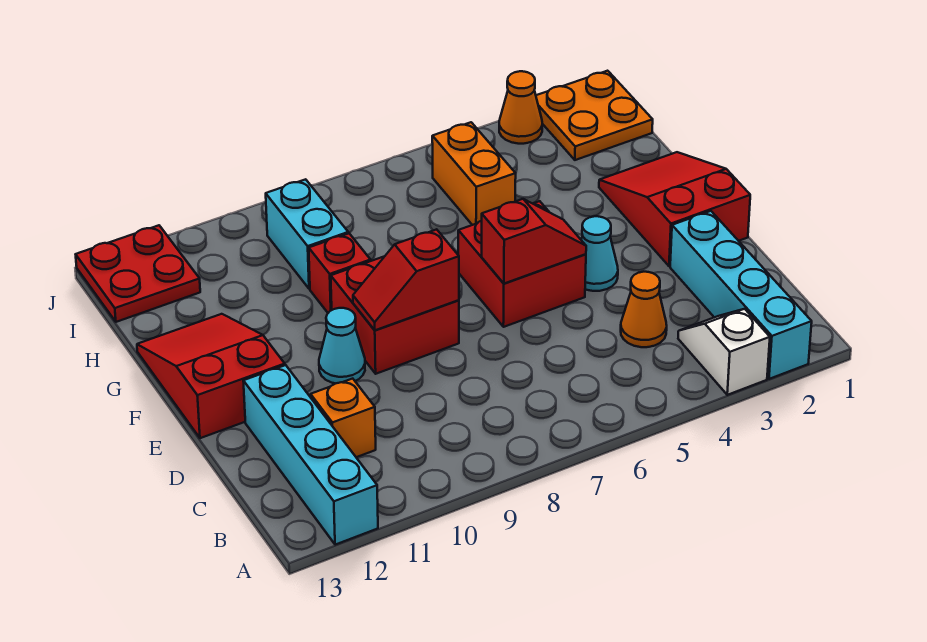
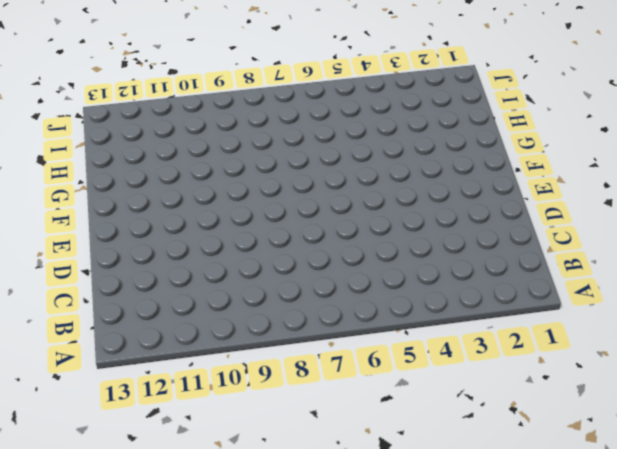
none -> cyan brick A2:D2 level 1
none -> white slope A3:B3 level 1 top A
none -> cyan brick A12:D12 level 1

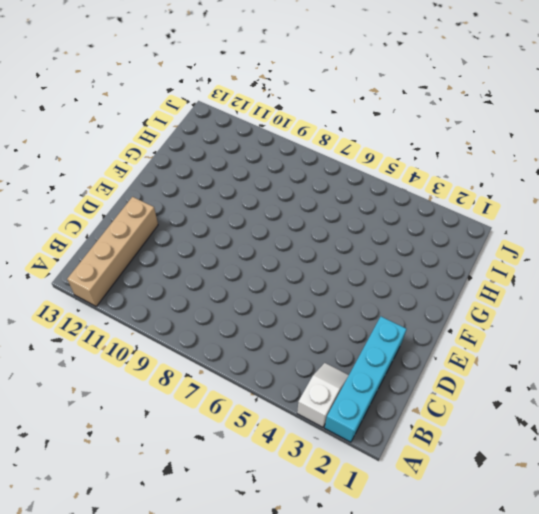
tan brick A12:D12 level 1 -> cyan brick A12:D12 level 1
none -> orange cone C4 level 1
none -> orange brick C11 level 1
none -> red slope E1:G2 level 1 top E

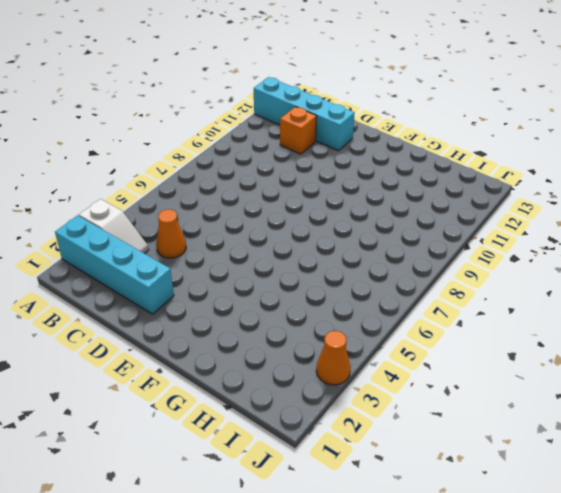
none -> red slope E1:G2 level 1 top E
none -> cyan cone E4 level 1
none -> red brick E5:F6 level 1

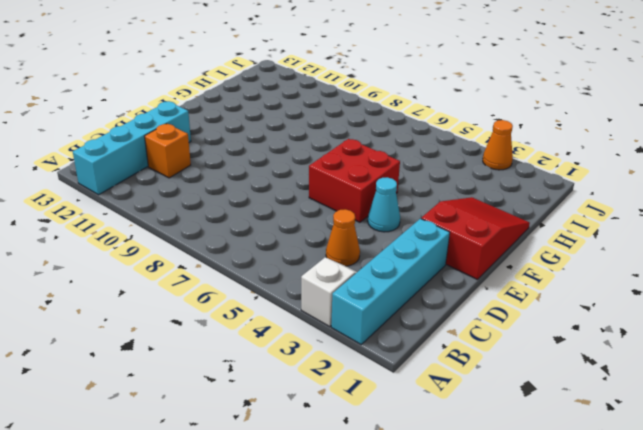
none -> red brick E8:F9 level 1
none -> cyan cone E10 level 1
none -> red slope E12:G13 level 1 top E

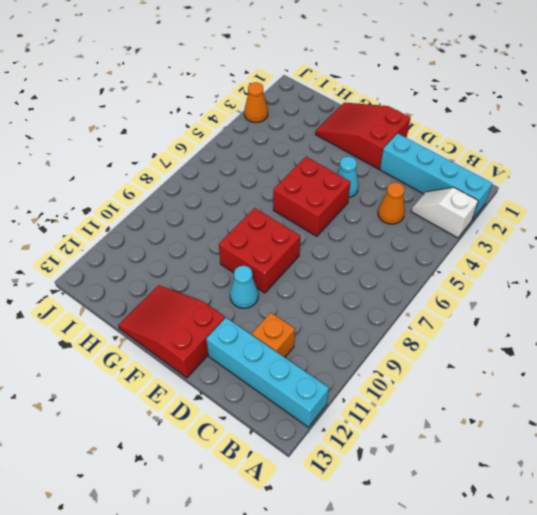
none -> red brick G9 level 1
none -> orange brick H5:I5 level 1
none -> cyan brick H9:I9 level 1

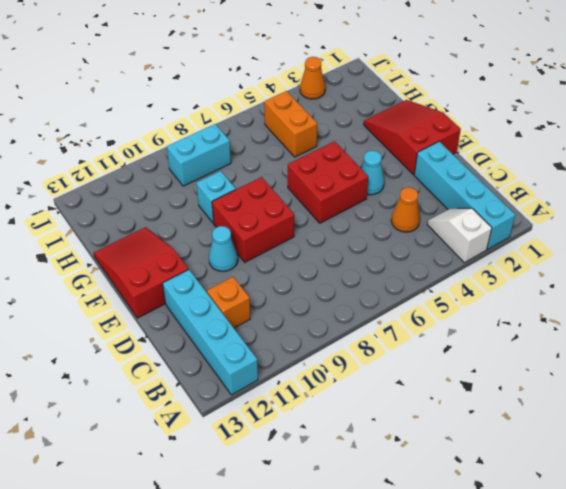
cyan brick G9 level 1 -> red brick G9 level 1
cyan brick I8:I9 level 1 -> cyan brick H9:I9 level 1
none -> orange plate I1:J2 level 1
none -> red plate I12:J13 level 1
none -> red slope E5:E6 level 2 top 6

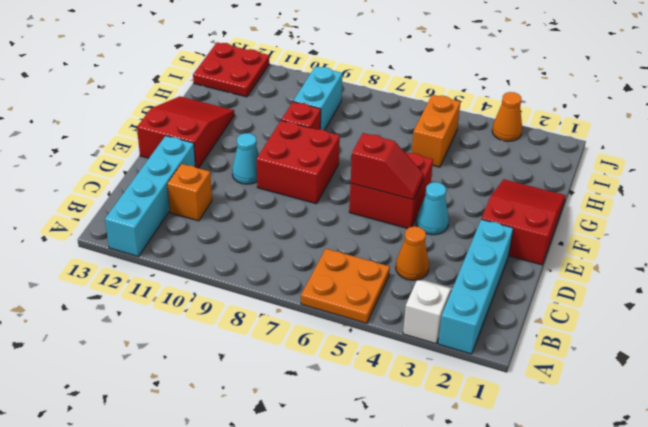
orange plate A5:B6 level 1 -> orange plate I1:J2 level 1
none -> red slope E8:E9 level 2 top 8

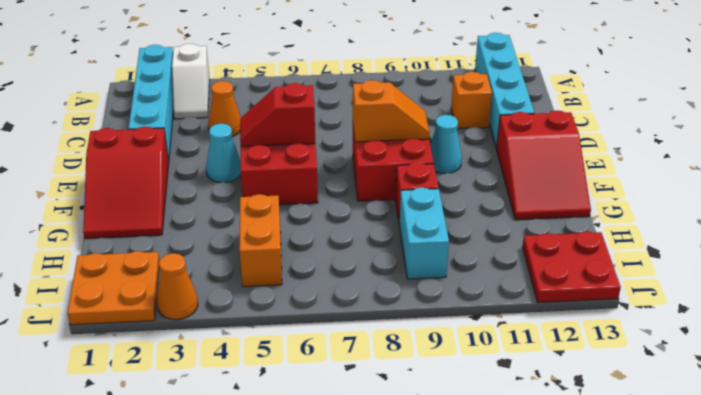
orange slope E8:E9 level 2 top 8 -> red slope E8:E9 level 2 top 8

